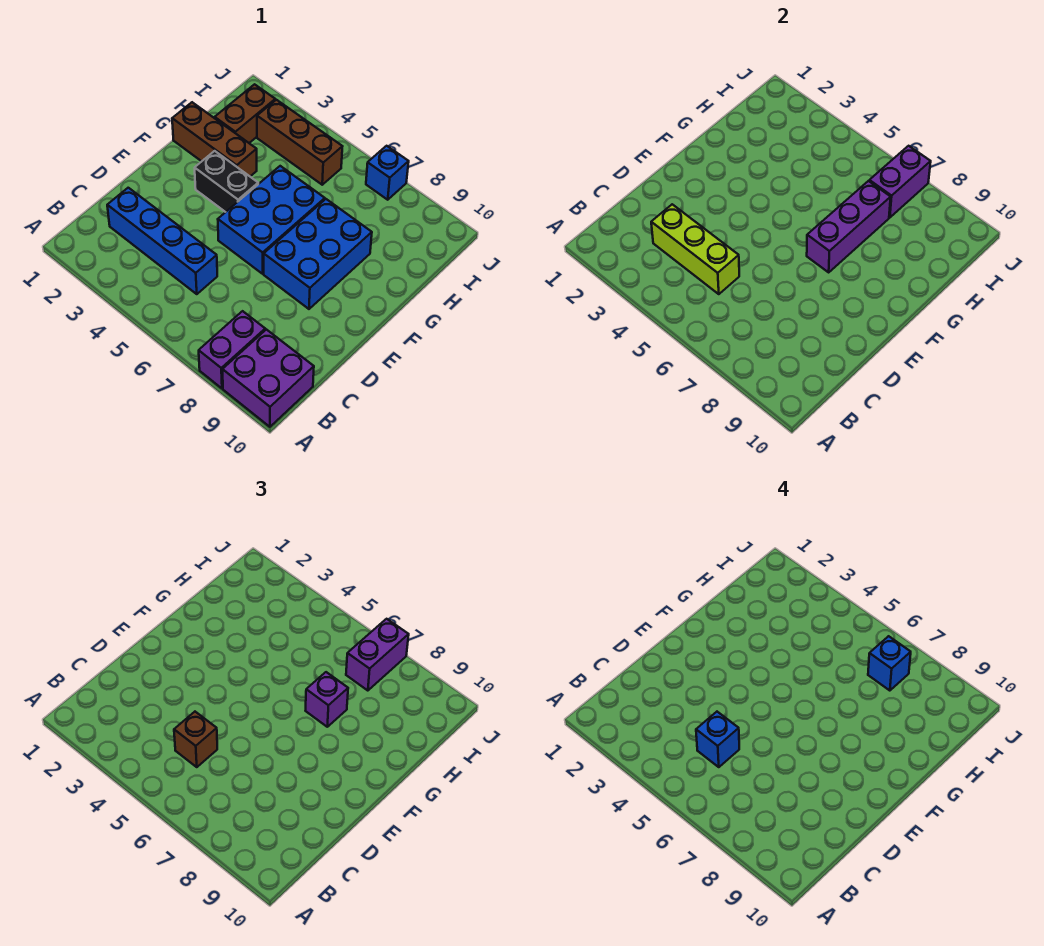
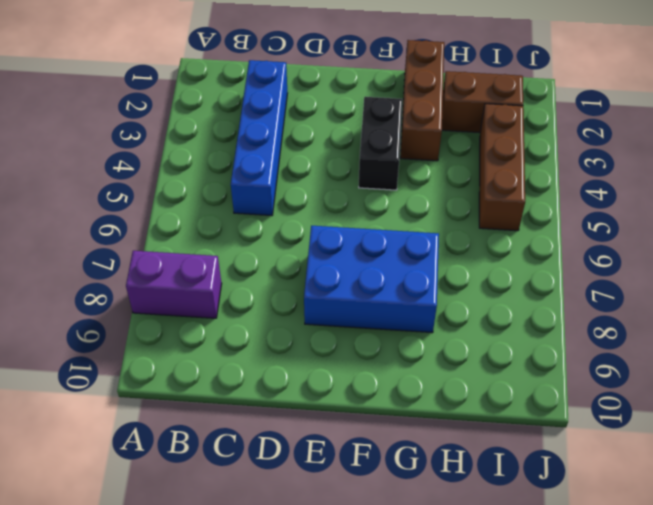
none -> purple brick A9:B10 level 1
none -> blue brick E5:G6 level 1
none -> blue brick J7 level 1

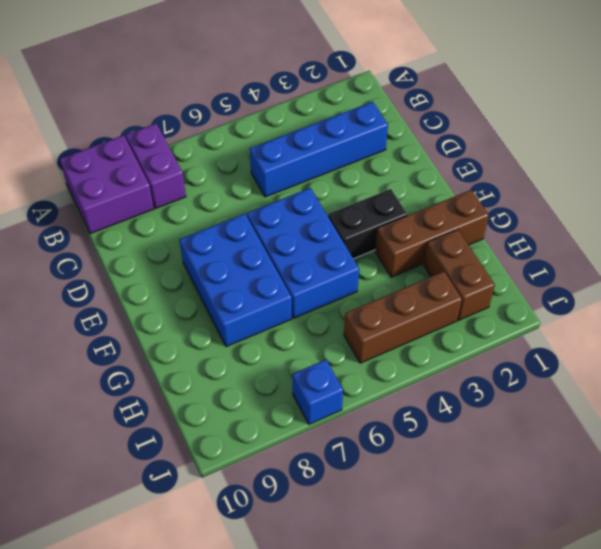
none -> lime brick C3:C5 level 2
none -> purple brick F7:H7 level 2
none -> purple brick I7:J7 level 2

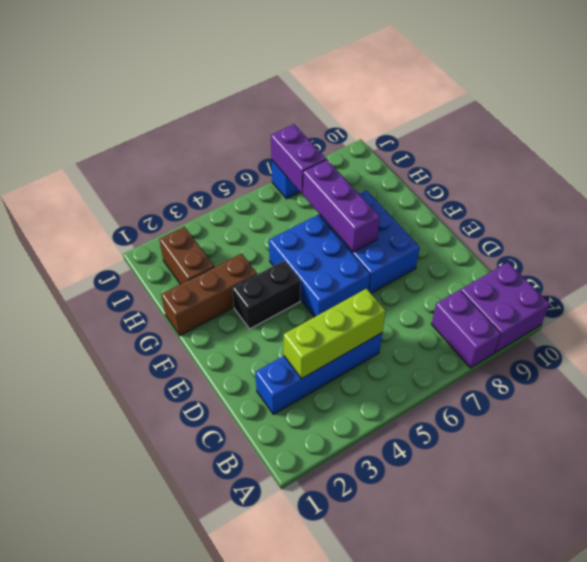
none -> brown brick I3:I5 level 1
none -> brown brick C5 level 3
none -> purple brick G7 level 3

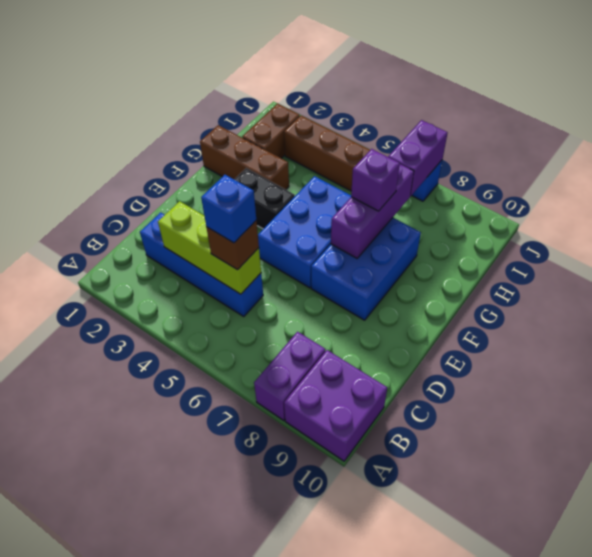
none -> purple brick I7:J7 level 3
none -> blue brick I7 level 4

